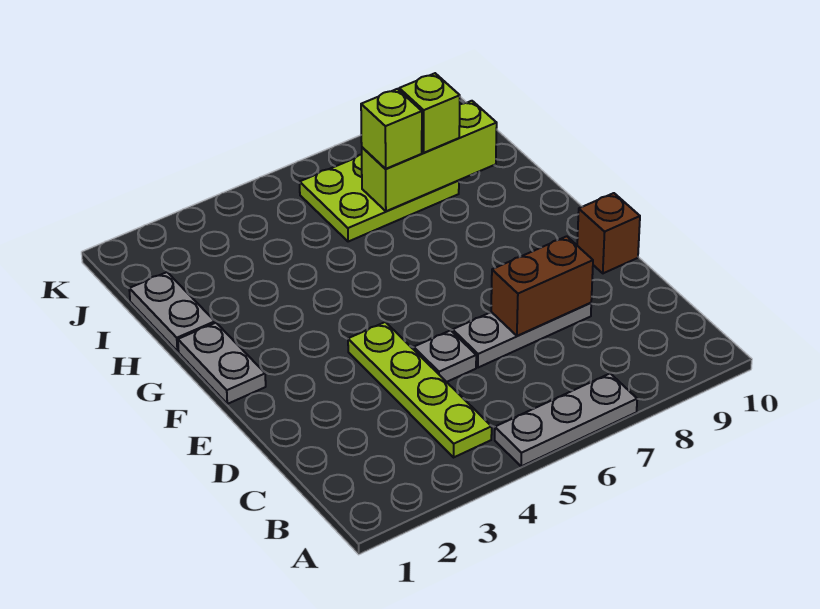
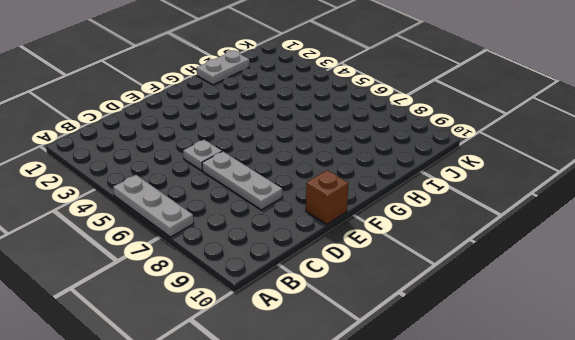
none -> lime plate B4:E4 level 1
none -> grey plate F1:G1 level 1
none -> lime plate I6:J8 level 1

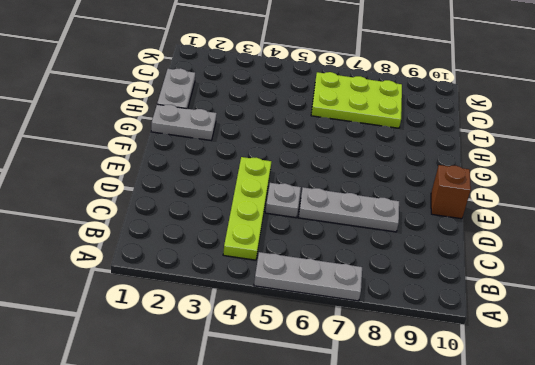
grey plate G1:G2 level 1 -> grey plate F1:G1 level 1
none -> brown brick D7:D8 level 2
none -> lime brick I7:I9 level 2
none -> lime brick I7 level 3

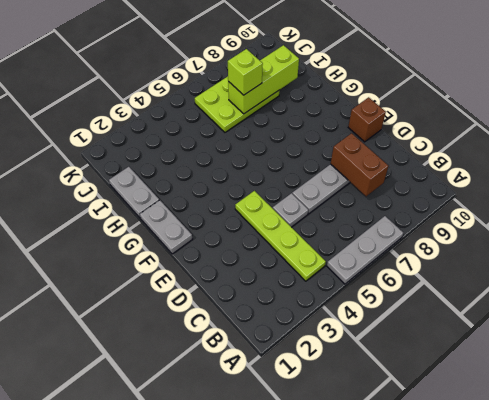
brown brick C8:D8 level 2 -> brown brick D7:D8 level 2
none -> lime brick I8 level 3

